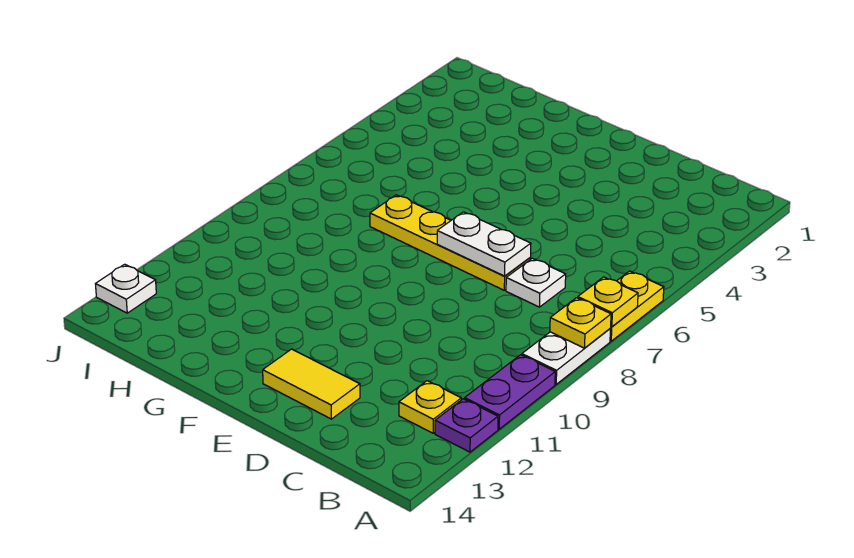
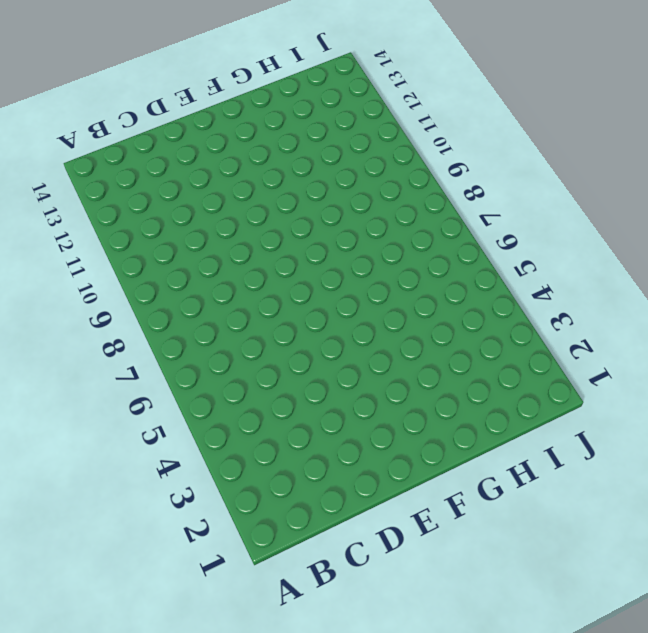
none -> yellow plate A6:A7 level 1
none -> white plate A8:A9 level 1
none -> purple plate A10:A11 level 1

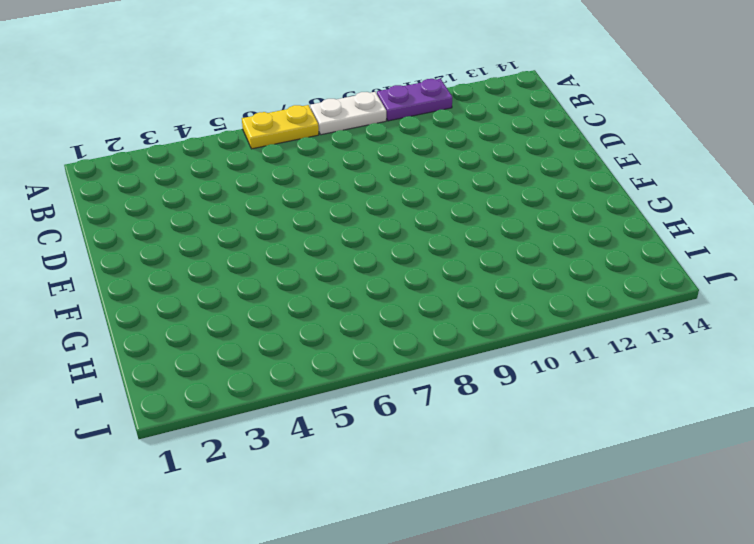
none -> purple plate A12 level 1
none -> yellow plate B12 level 1
none -> white plate C7 level 1

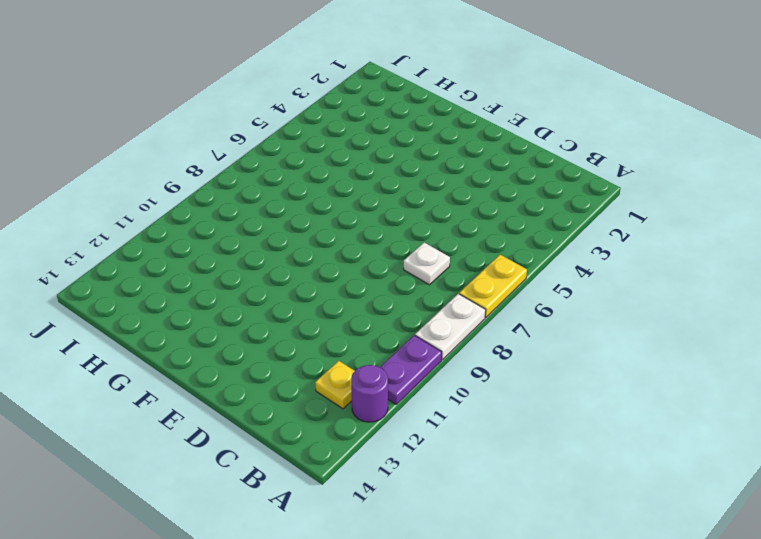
purple round brick A12 level 1 -> purple plate A12 level 1
none -> yellow plate D7:G7 level 1
none -> yellow tile D13:E13 level 1
none -> white plate J13 level 1

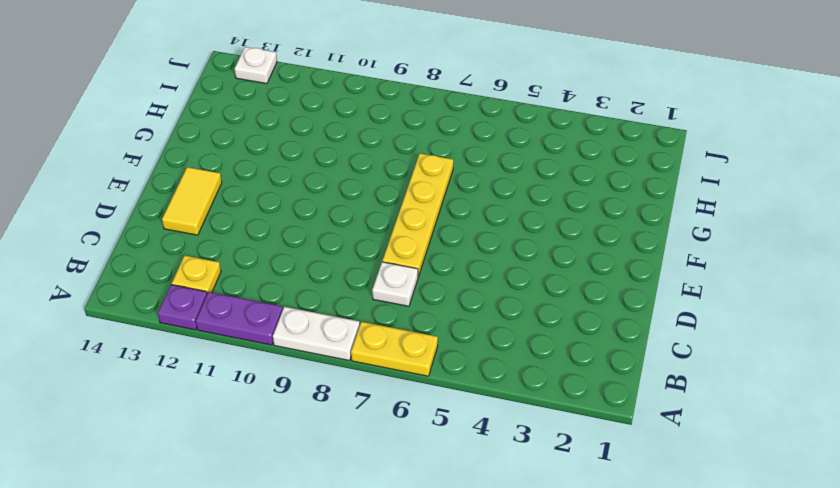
none -> yellow plate A7 level 2
none -> yellow plate A8 level 2
none -> white plate D7:E7 level 2

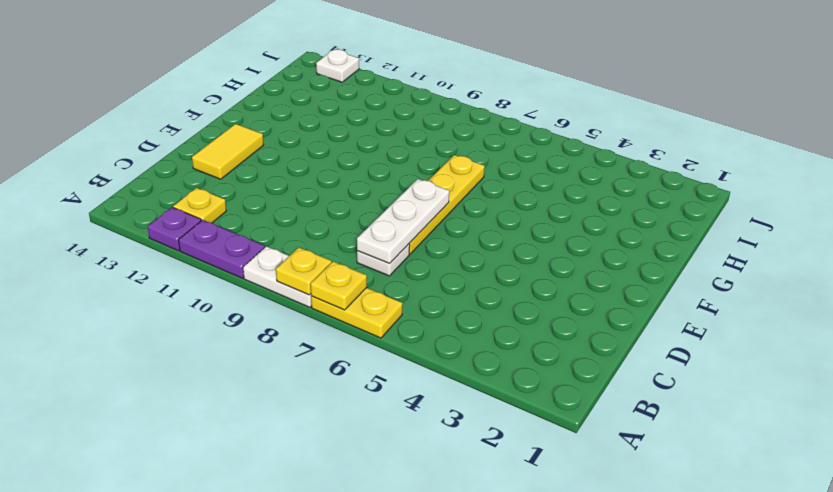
white plate C7:E7 level 2 -> white plate D7:E7 level 2

